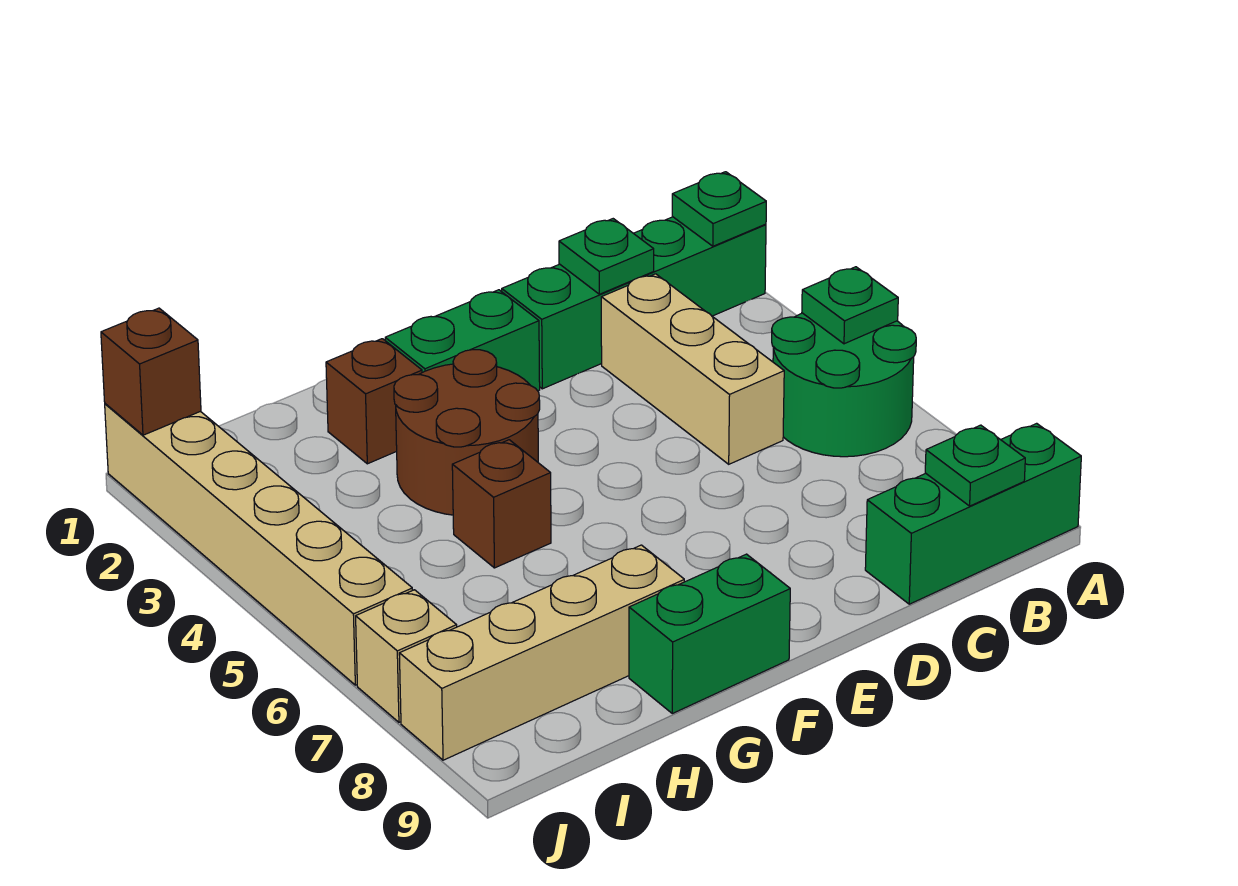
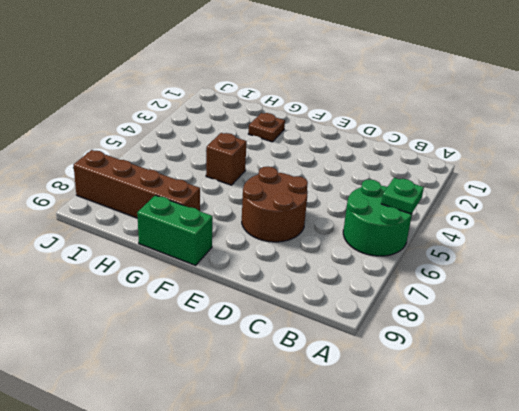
brown round brick D6:E7 level 1 -> brown round brick F3:G4 level 1
brown plate G2 level 1 -> brown brick G2 level 1
brown brick G8:J8 level 1 -> tan brick G8:J8 level 1
none -> green brick A2:D2 level 1
none -> green brick A9:C9 level 1
none -> tan brick C3:C5 level 1

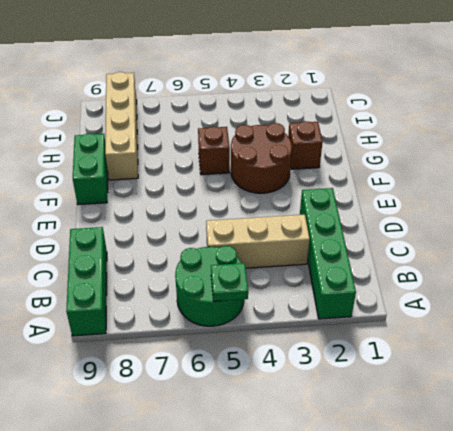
none -> green brick E2:F2 level 1
none -> tan brick J1:J6 level 1
none -> tan brick J7 level 1

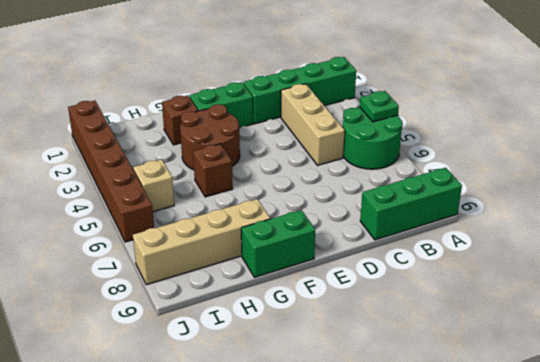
tan brick I5 level 1 -> tan brick J7 level 1
brown brick J1:J6 level 1 -> tan brick J1:J6 level 1
none -> green plate A2 level 2
none -> green plate B9 level 2
none -> green plate C2 level 2

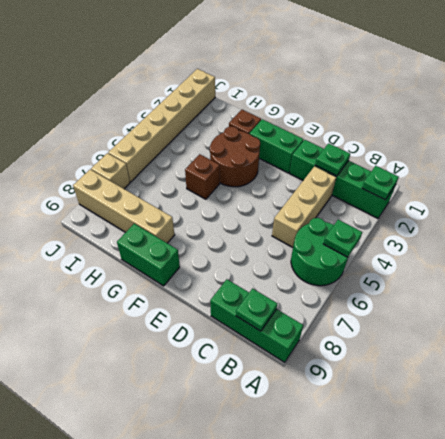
none -> brown brick J1 level 2

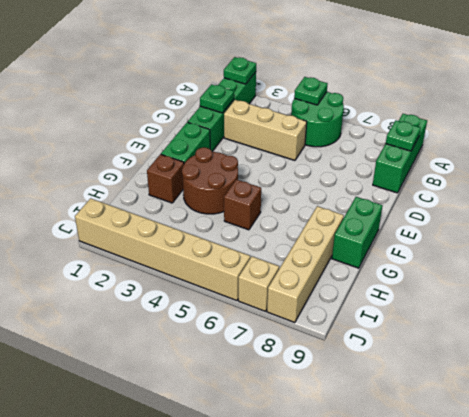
none -> brown brick J1 level 2

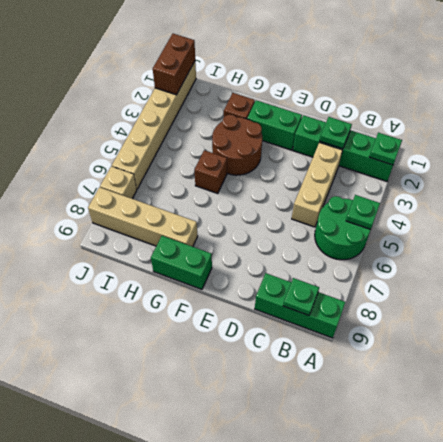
brown brick J1:J2 level 2 -> brown brick J1 level 2

